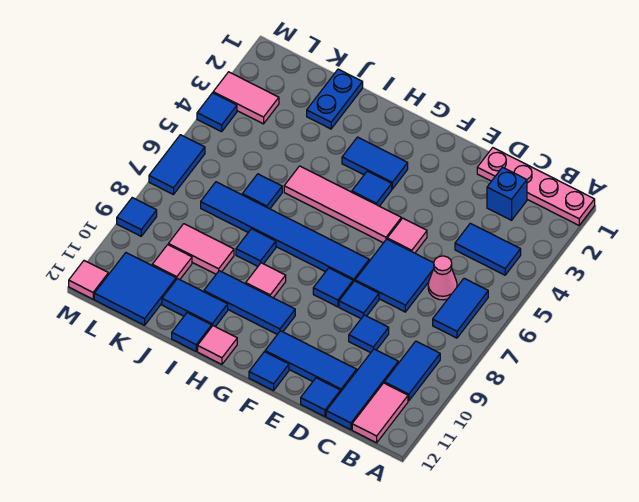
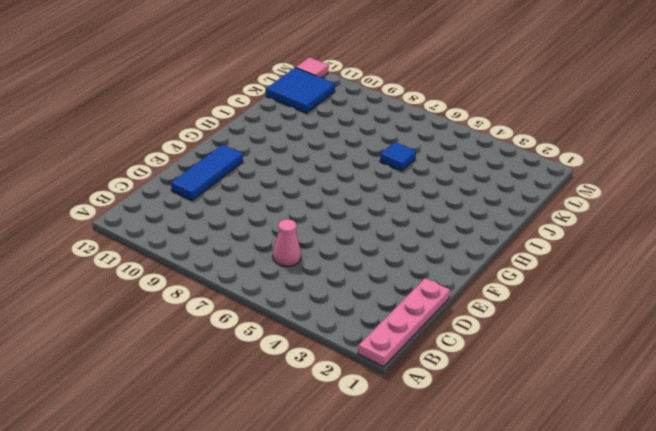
none -> blue tile B4:C4 level 1
none -> blue tile B6:B7 level 1
none -> blue tile B9:B10 level 1
none -> pink tile B11:B12 level 1

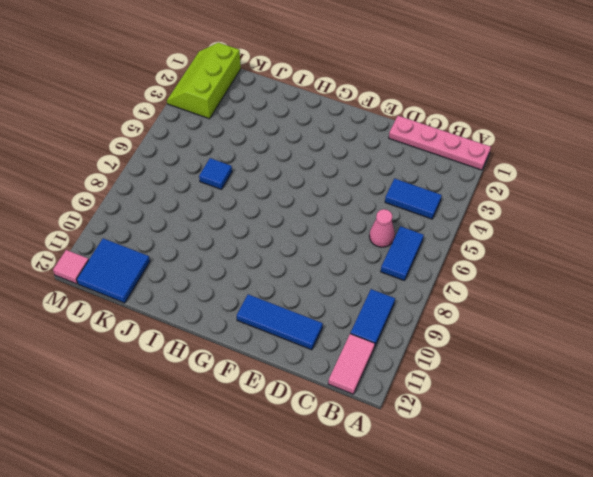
lime slope L1:M3 level 1 top L -> pink tile L3:M3 level 1
none -> blue brick C2 level 1
none -> blue tile C10:C12 level 1
none -> blue tile D6:E7 level 1
none -> blue tile D9 level 1

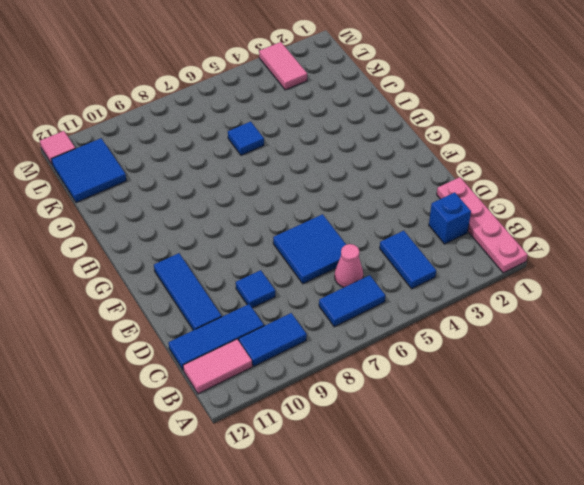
none -> blue tile D12 level 1
none -> pink tile E5 level 1
none -> blue tile E8 level 1
none -> pink tile F5:I5 level 1

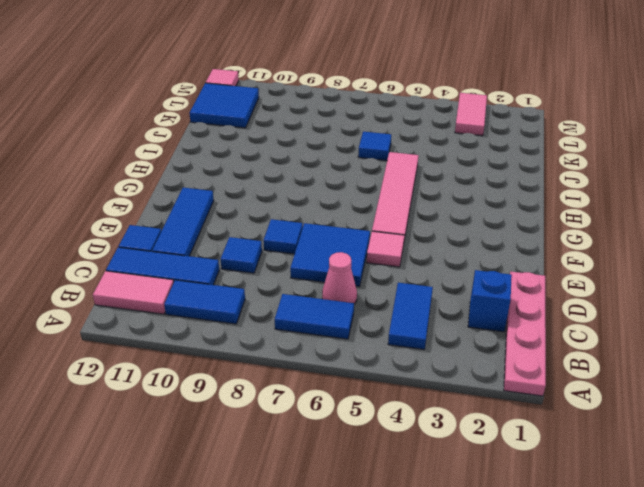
none -> blue tile F7:K7 level 1
none -> blue tile F8 level 1
none -> blue tile F12 level 1
none -> blue tile G3:H3 level 1

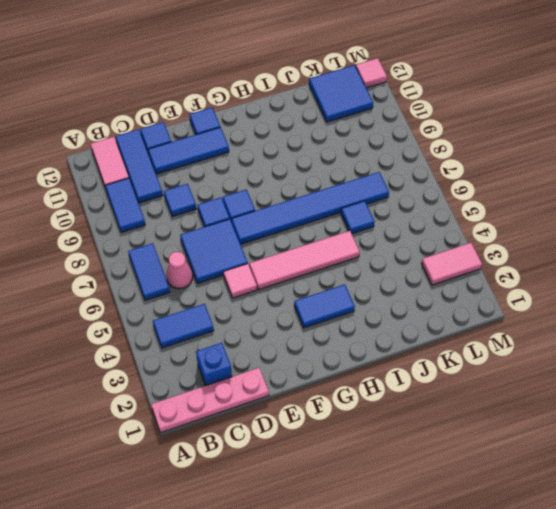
none -> blue tile G4 level 1
none -> blue tile G10:I10 level 1
none -> pink tile H9 level 1
none -> pink tile H12 level 1

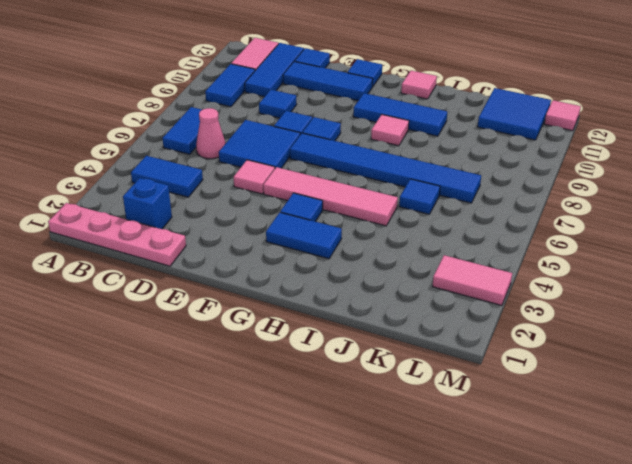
none -> blue tile I8 level 1
none -> blue tile I11:J11 level 1
none -> blue tile I12 level 1
none -> blue plate J1:J2 level 1

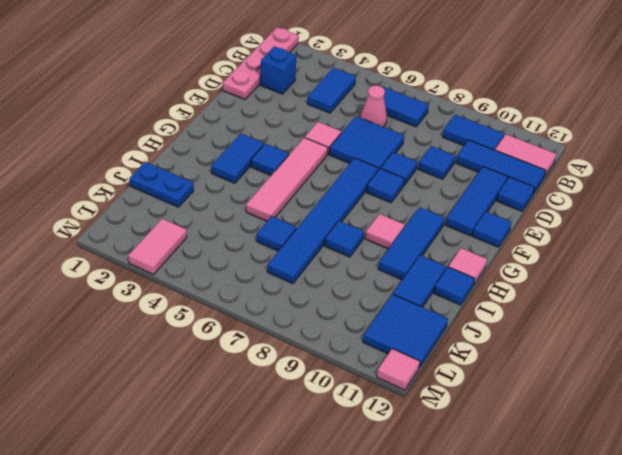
none -> pink tile J9:K9 level 1
none -> pink tile K10 level 1
none -> blue tile M4 level 1
none -> blue tile M6:M7 level 1

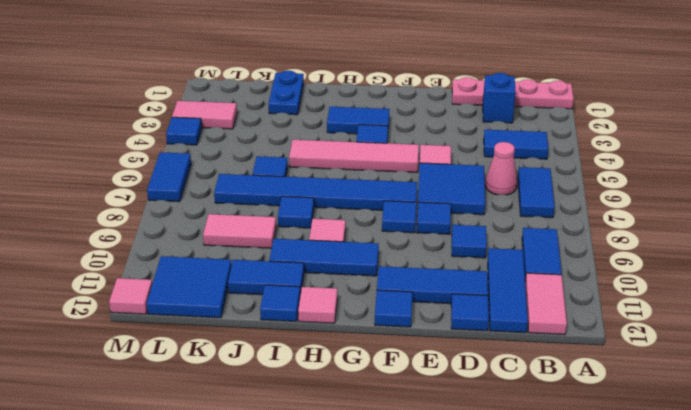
none -> pink tile K10 level 1
none -> blue tile M9 level 1

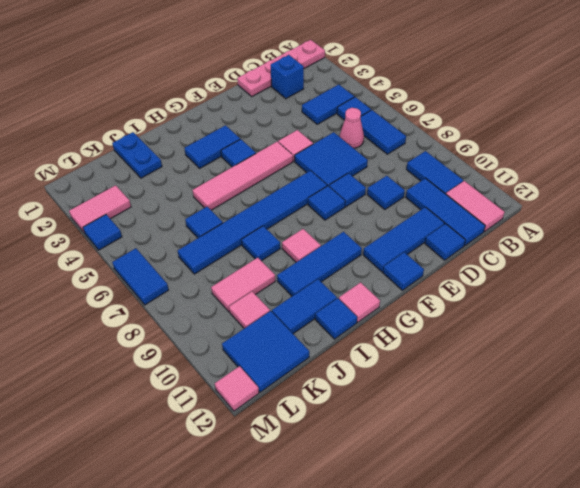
blue tile B5 level 1 -> blue tile M9 level 1

